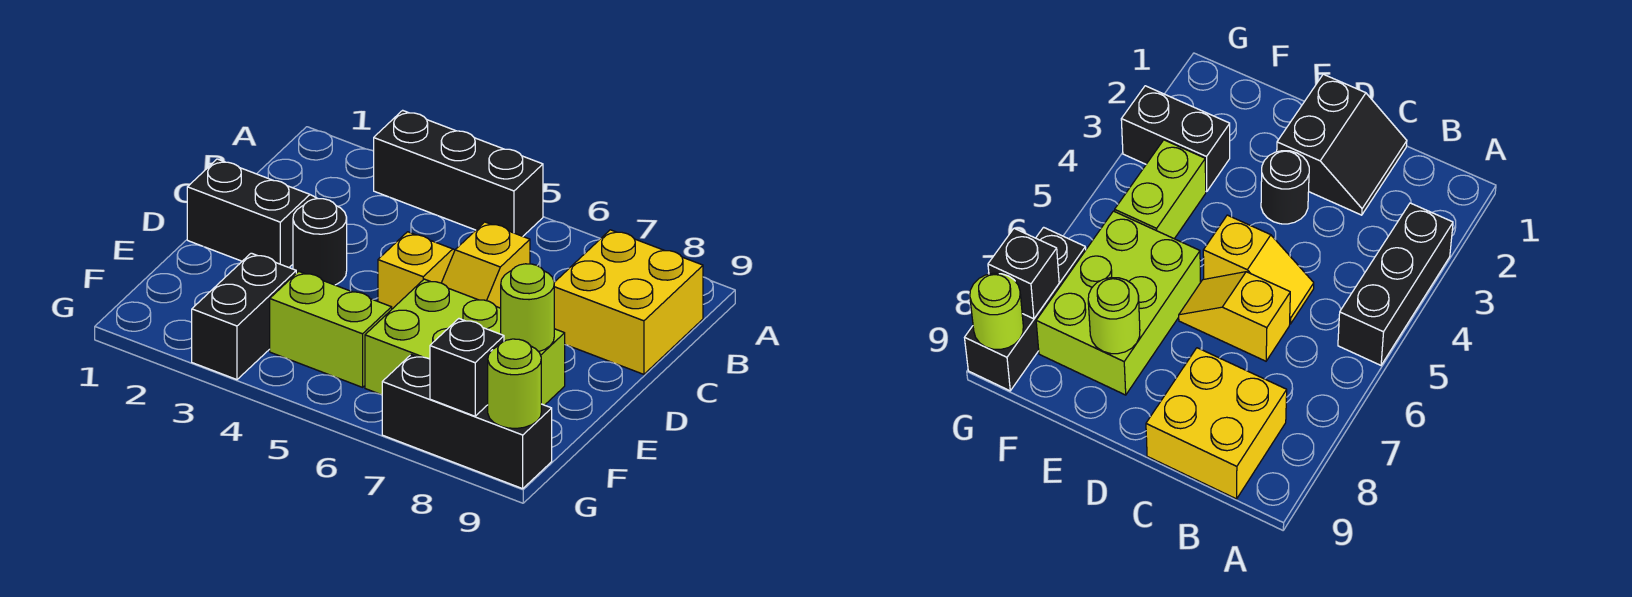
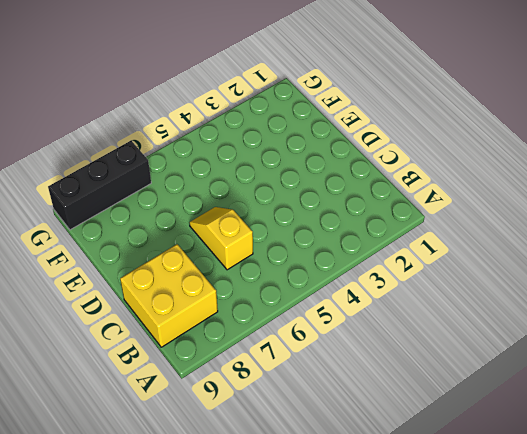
none -> black brick A3:A5 level 1
none -> black slope C1:D2 level 1 top D
none -> yellow slope C5:D5 level 1 top D

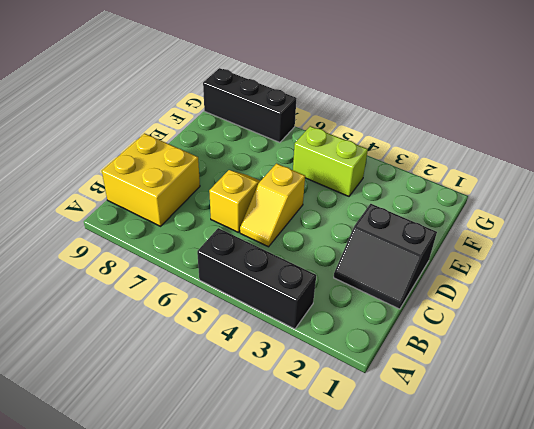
none -> black round brick D3 level 1
none -> lime brick E6:F8 level 1
none -> black brick F3:G3 level 1

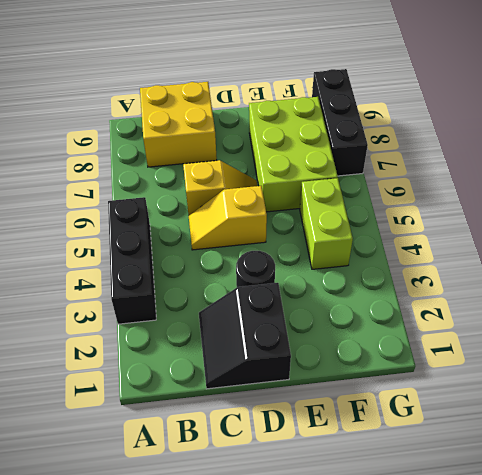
none -> black brick F3:G3 level 1
none -> lime round brick E8 level 2
none -> black brick G8 level 2

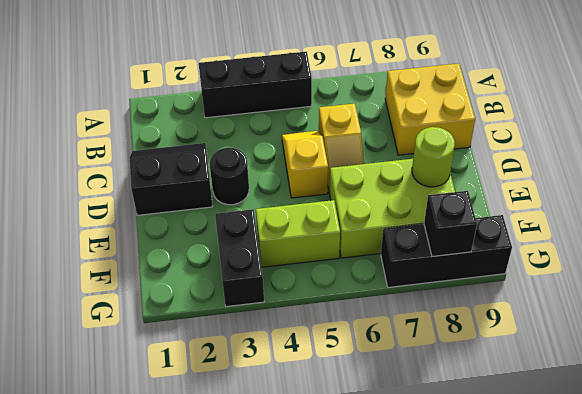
none -> lime round brick G9 level 2

